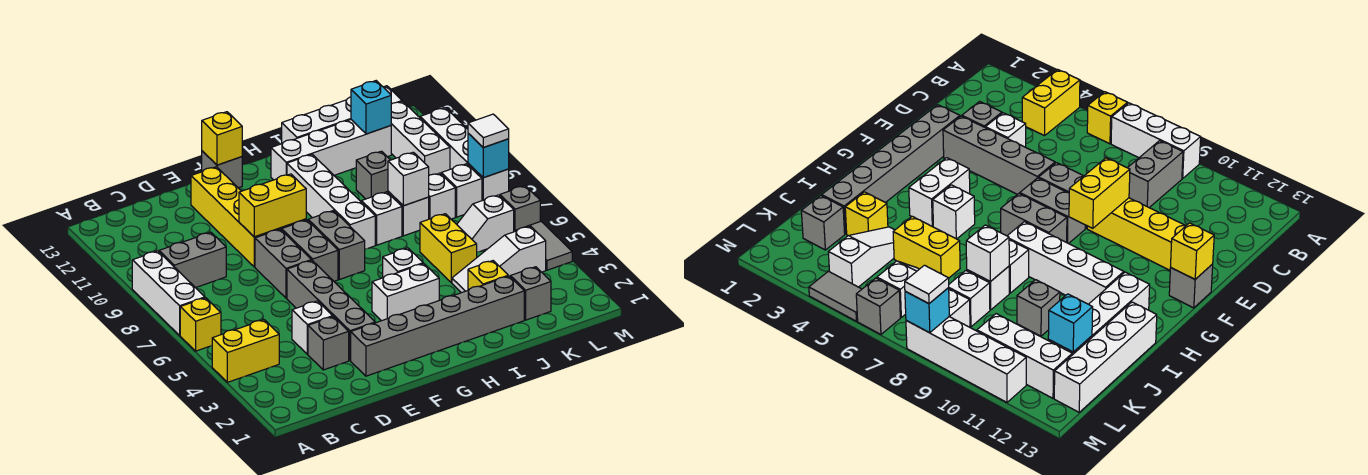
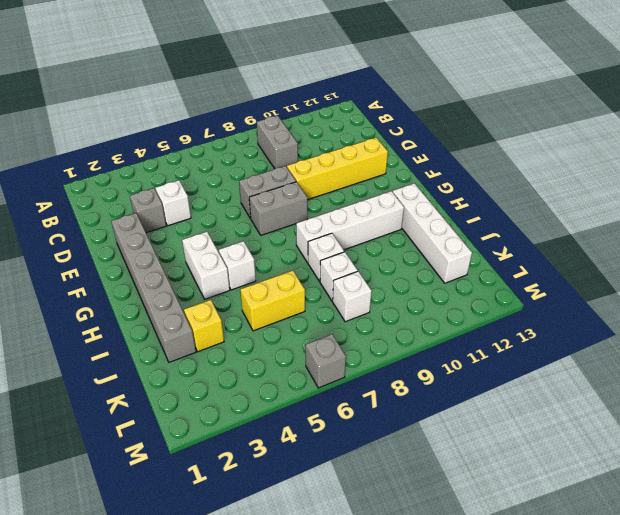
none -> yellow brick A4:B4 level 1
none -> yellow brick A6 level 1
none -> white brick A7:A9 level 1
none -> grey brick E3:E6 level 1

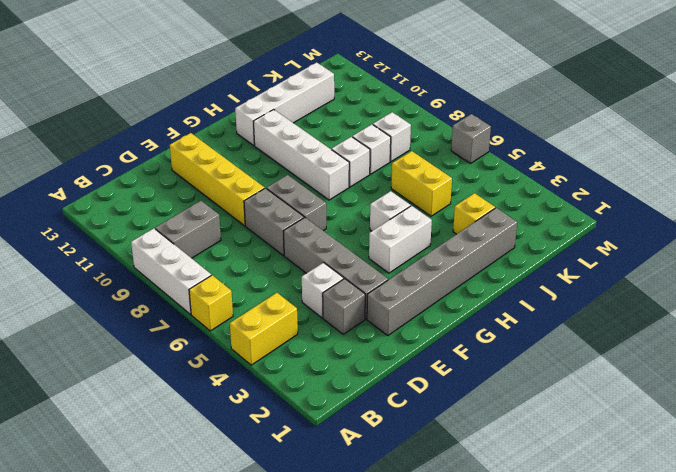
none -> grey brick F13 level 1
none -> grey brick G7:G8 level 1
none -> white brick I13:L13 level 1
none -> white slope J4:L4 level 1 top L

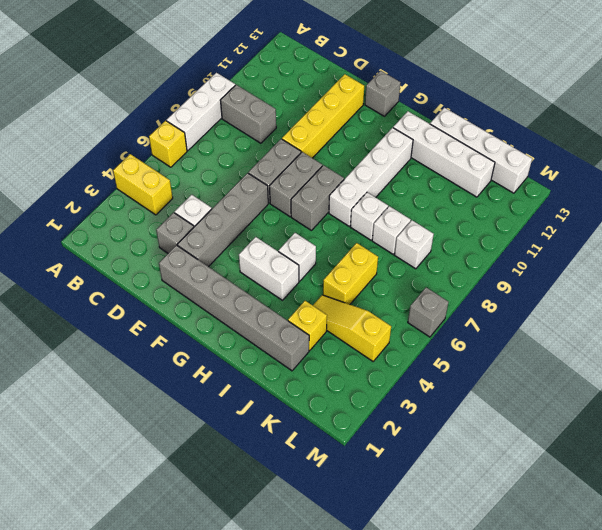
yellow slope J4:L4 level 1 top L -> white slope J4:L4 level 1 top L
none -> grey brick J10 level 1
none -> grey brick K2 level 1
none -> white slope K6:L6 level 1 top L
none -> white brick L8 level 1

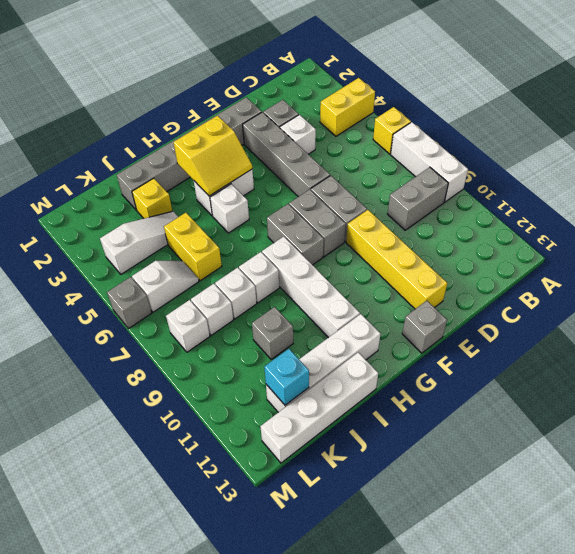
yellow slope G3:H4 level 2 top 3 -> none
none -> grey brick K2 level 1
none -> white brick L10:L12 level 1
none -> grey tile M4:M5 level 1
none -> white brick M8:M11 level 1

